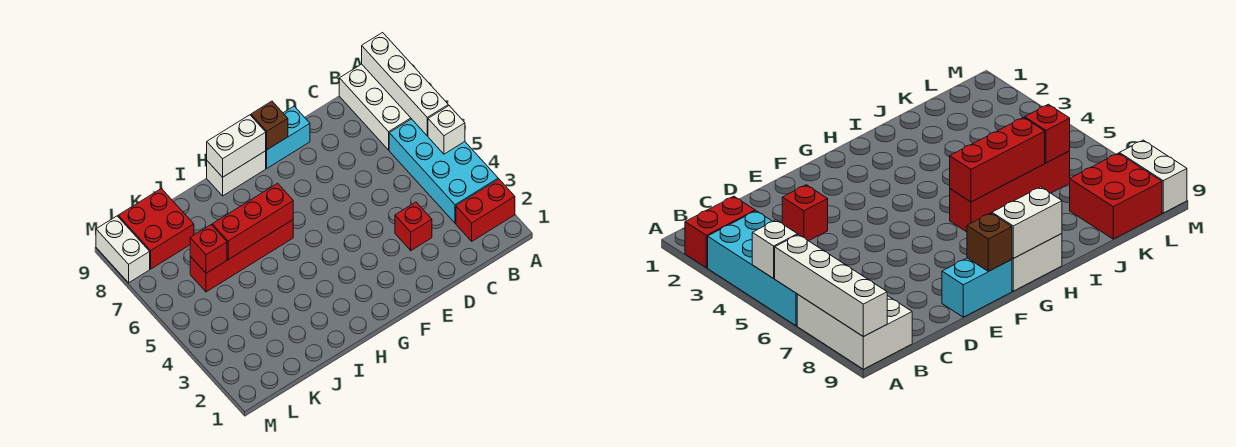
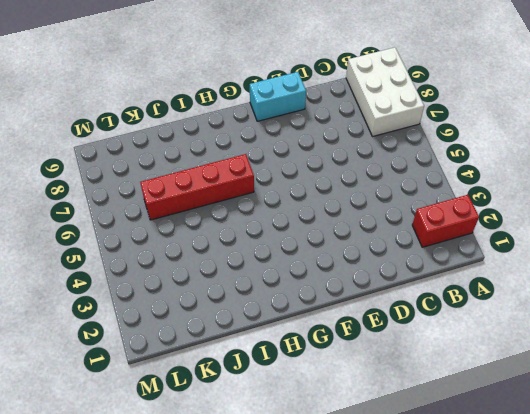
none -> cyan brick A3:B6 level 1
none -> red brick D3 level 1
none -> white brick G9:H9 level 1

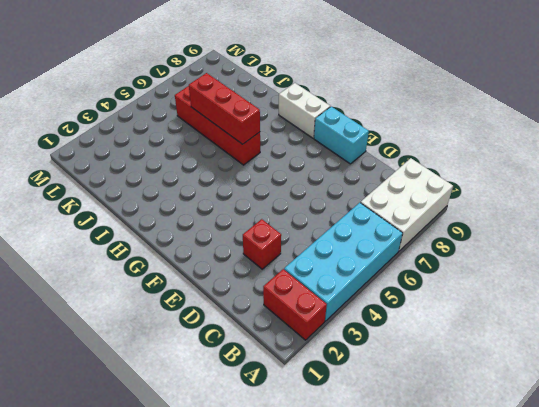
none -> red brick K8:L9 level 1
none -> white brick M8:M9 level 1
none -> white brick A5 level 2

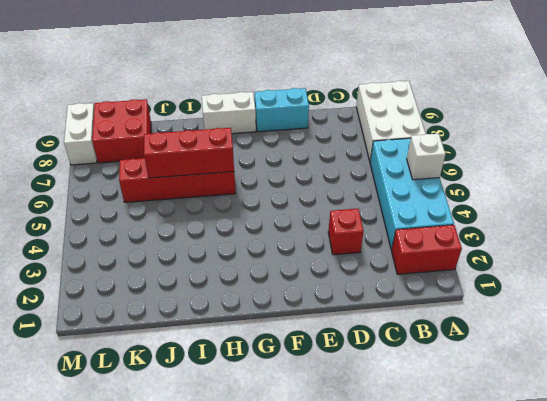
none -> white brick A6:A9 level 2
none -> brown brick F9 level 2
none -> white brick G9:H9 level 2

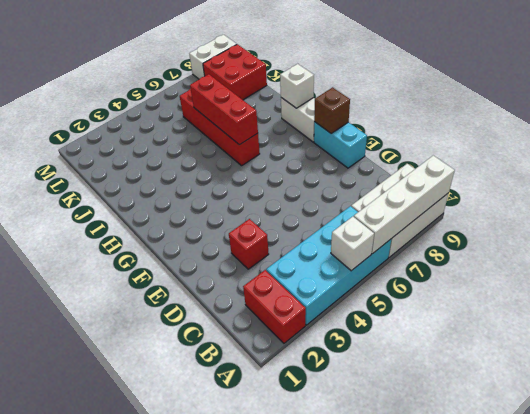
white brick H9 level 2 -> white brick G9:H9 level 2
none -> red brick K6 level 2

